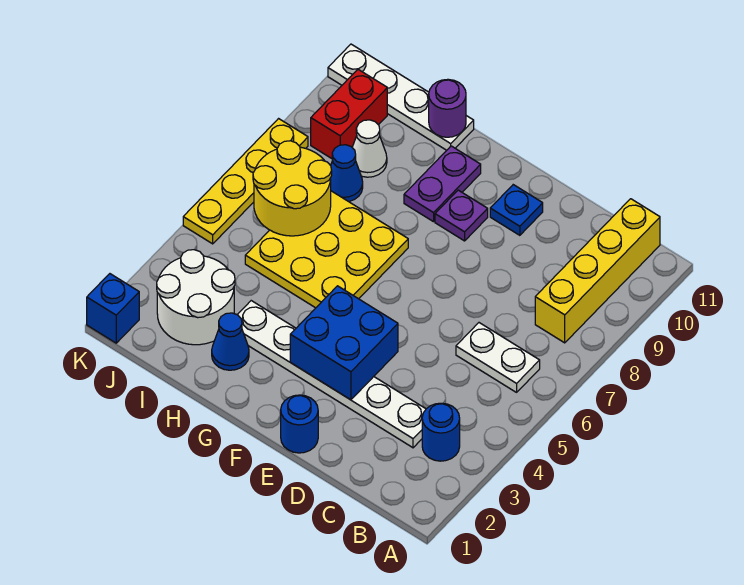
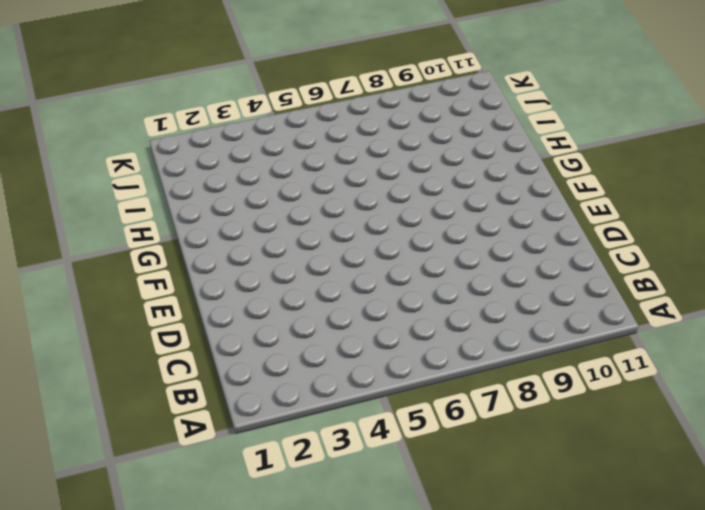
none -> blue round brick B3 level 1
none -> white plate B6:C6 level 1
none -> yellow brick B8:B11 level 1

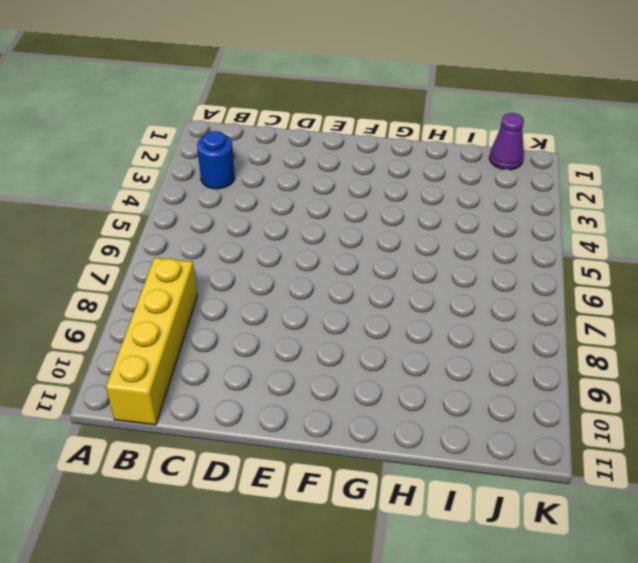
purple cone J1 level 1 -> none
none -> white plate B6:C6 level 1
none -> white plate C3:H3 level 1
none -> blue round brick E1 level 1

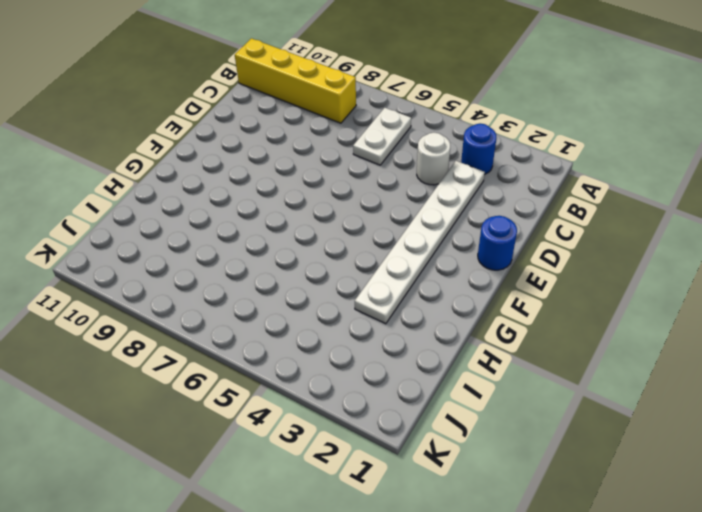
white round brick C4 level 1 -> none
none -> blue plate E10 level 1
none -> purple plate F9 level 1
none -> yellow plate G5:I7 level 1

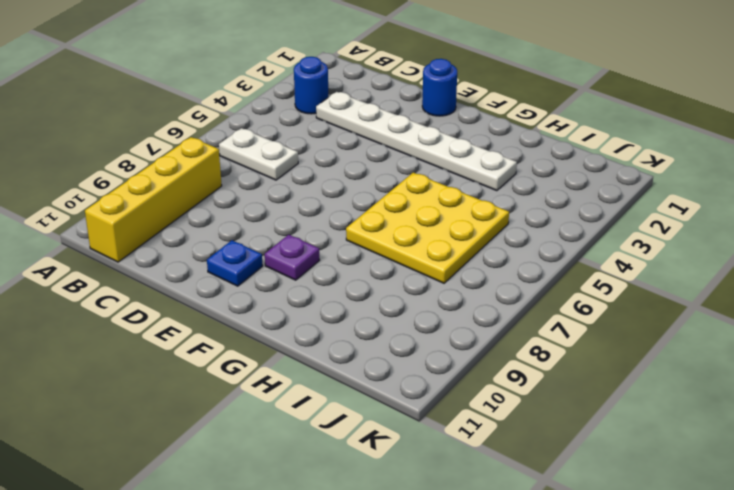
none -> purple plate G9:G10 level 1
none -> blue cone H2 level 1
none -> white plate H11:K11 level 1

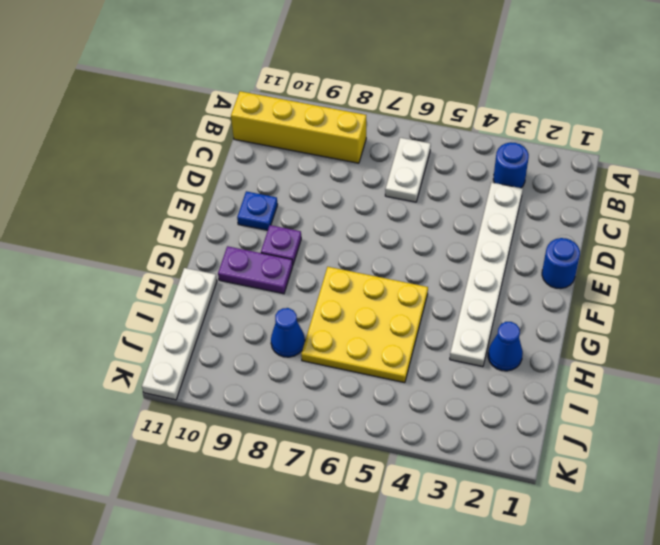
none -> white round brick I2:J3 level 1
none -> white cone I9 level 1
none -> red brick J9:J10 level 1

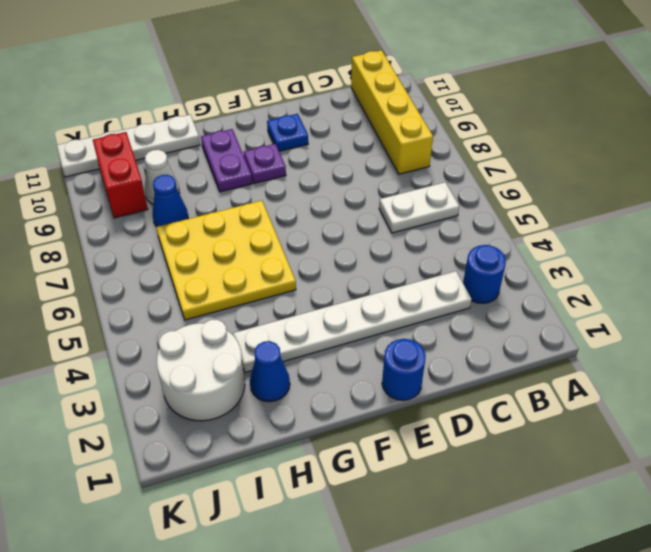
none -> blue brick K1 level 1
none -> yellow plate K5:K8 level 1
none -> blue brick E3:F4 level 2

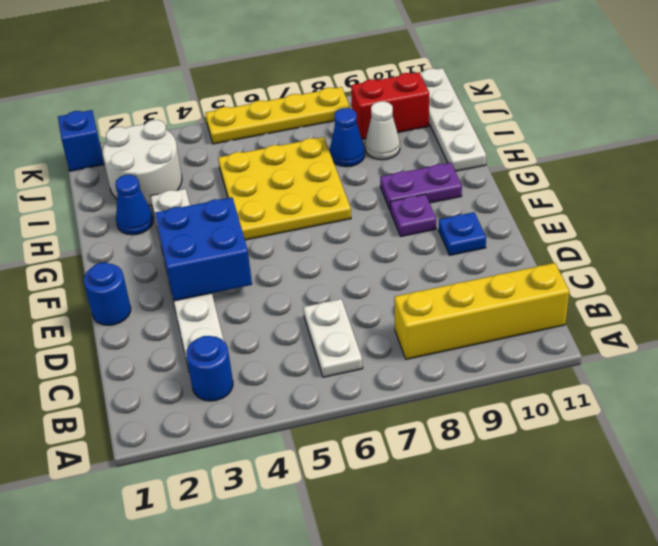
none -> purple round brick H11 level 2
none -> yellow round brick I6:J7 level 2

